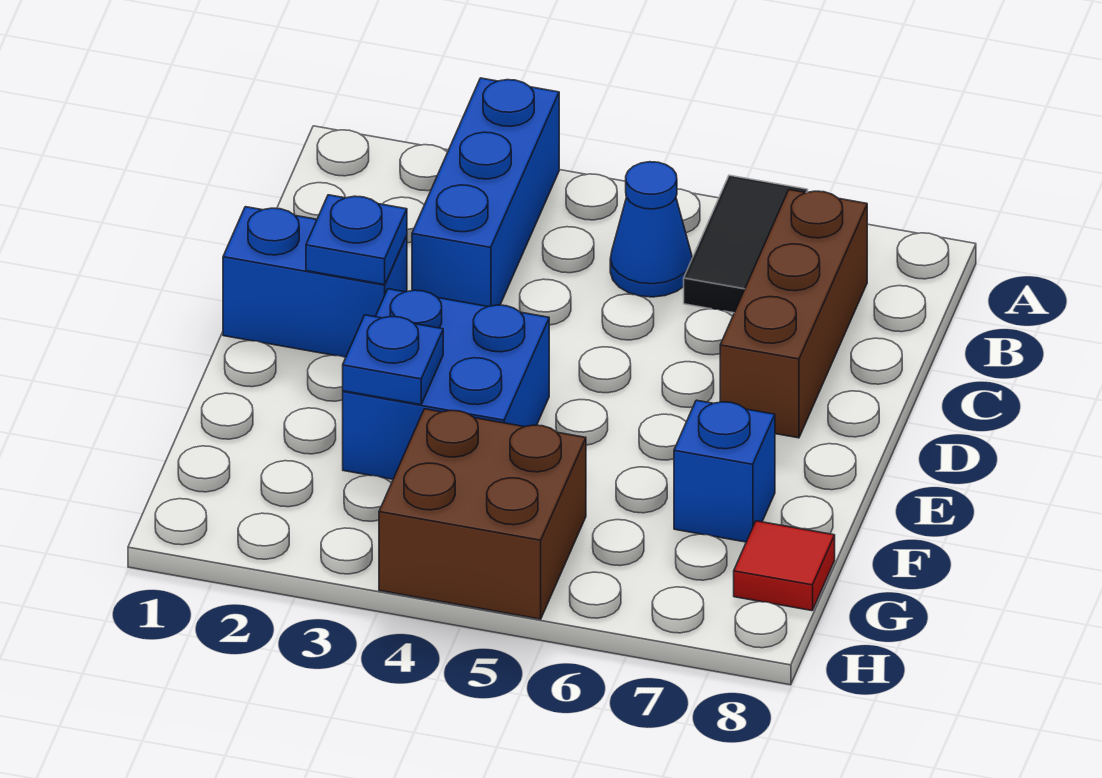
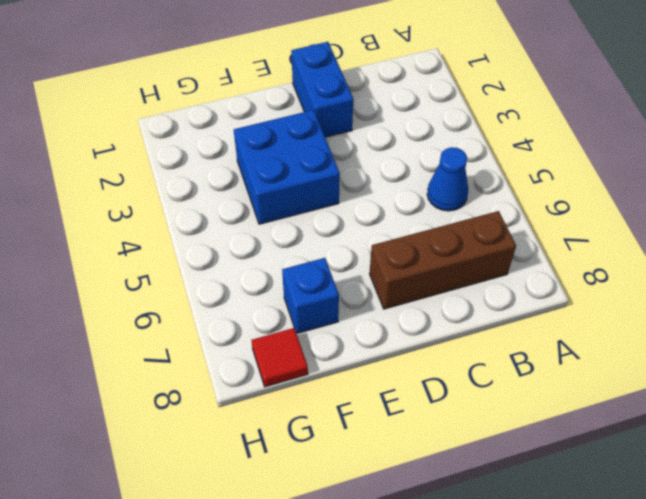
none -> blue brick A3:C3 level 1
none -> black tile A6:B6 level 1

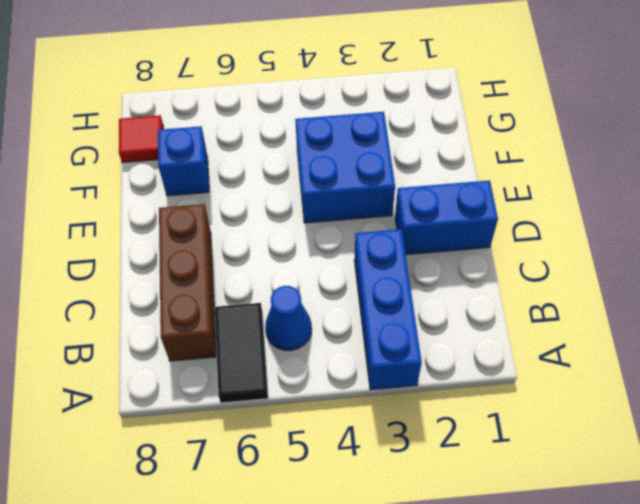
none -> brown brick G4:H5 level 1
none -> blue plate D2 level 2

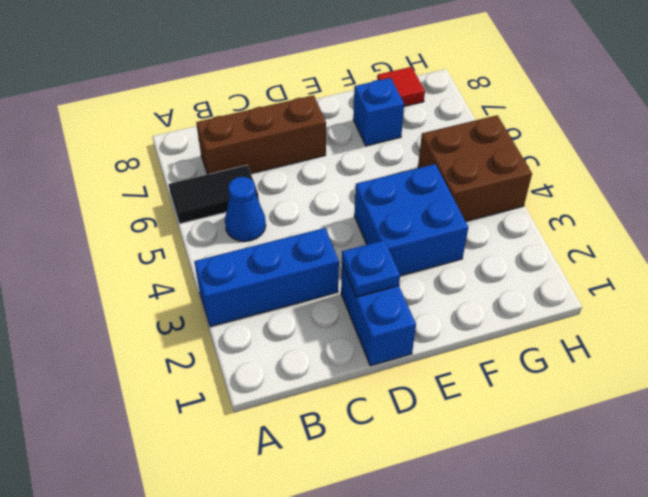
none -> blue plate F3 level 2

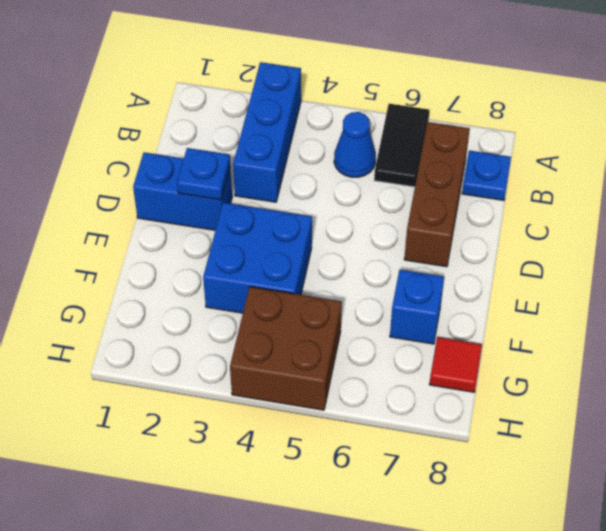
blue plate B8 level 1 -> blue plate F3 level 2

